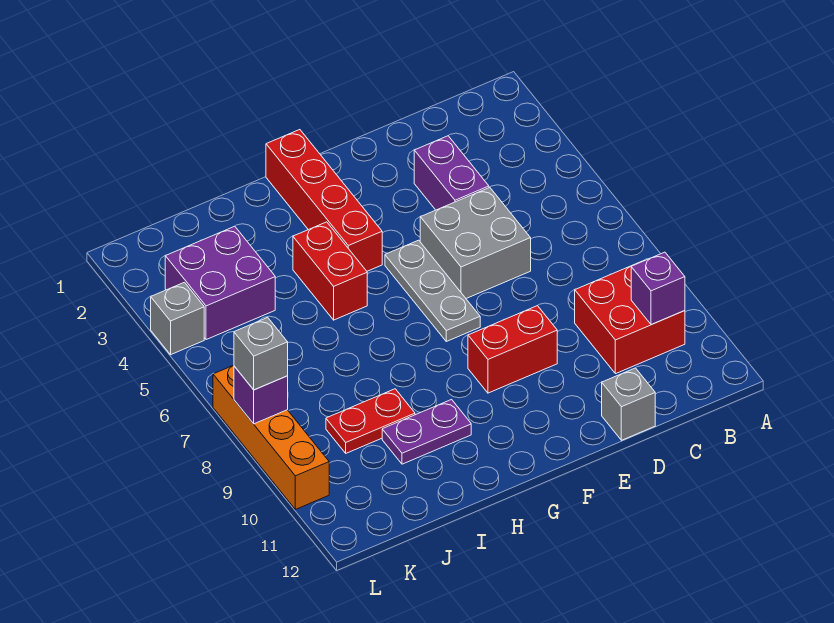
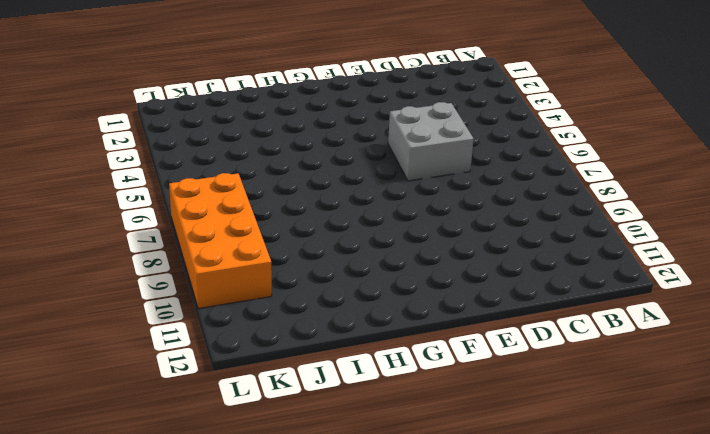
orange brick K7:L10 level 1 -> orange brick L7:L10 level 1
none -> red brick B9:C10 level 1
none -> purple brick D3:D4 level 1
none -> grey brick D12 level 1

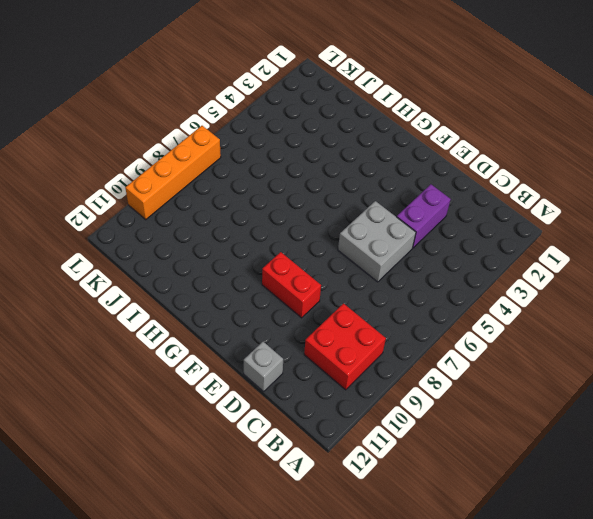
none -> grey plate F5:F7 level 1
none -> red brick G1:G4 level 1
none -> red brick H4:H5 level 1

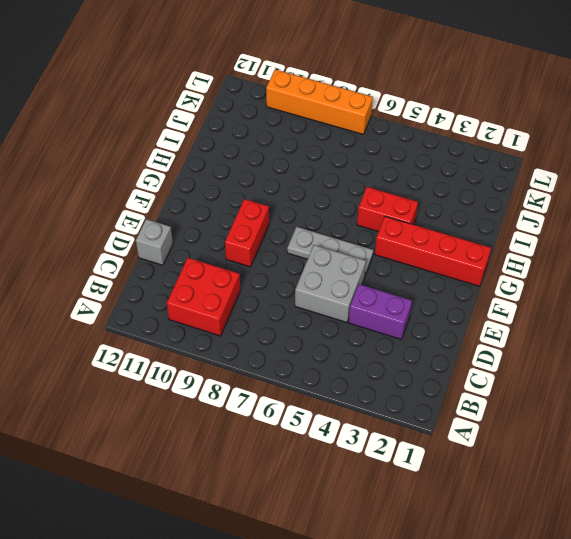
none -> purple plate H10:I10 level 1
none -> red plate I9:J9 level 1
none -> purple brick J3:K4 level 1

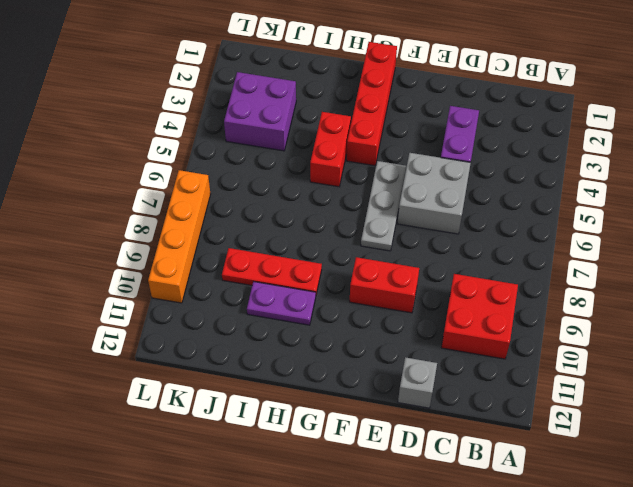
red plate H9:J9 level 1 -> red plate I9:J9 level 1
none -> grey brick L4 level 1
none -> purple brick B10 level 2
none -> purple brick L8 level 2

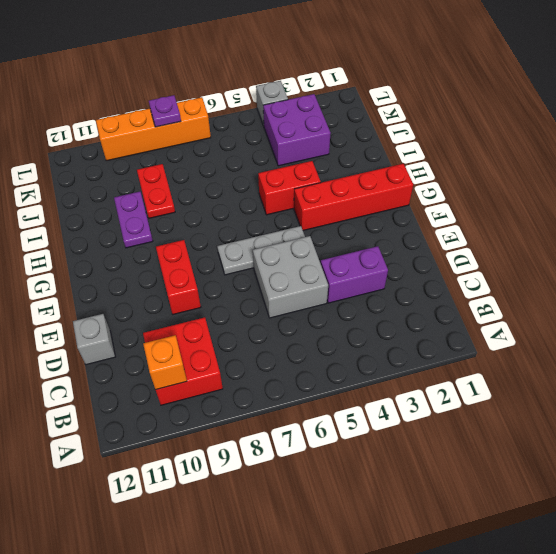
orange brick B10 level 2 -> purple brick B10 level 2
purple plate L8 level 2 -> purple brick L8 level 2
none -> grey brick L8 level 3

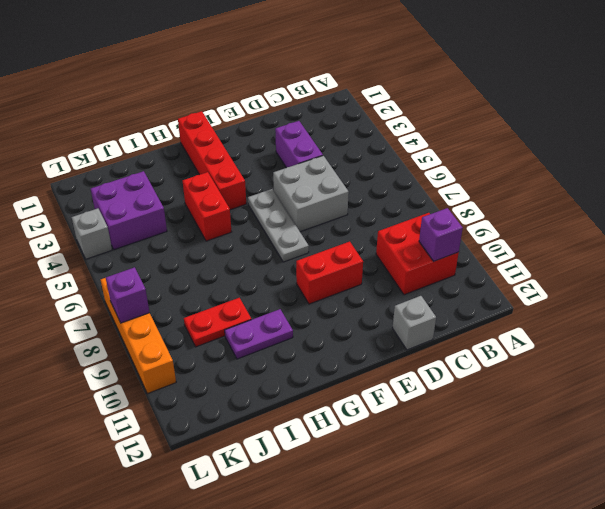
none -> grey brick L8 level 3

